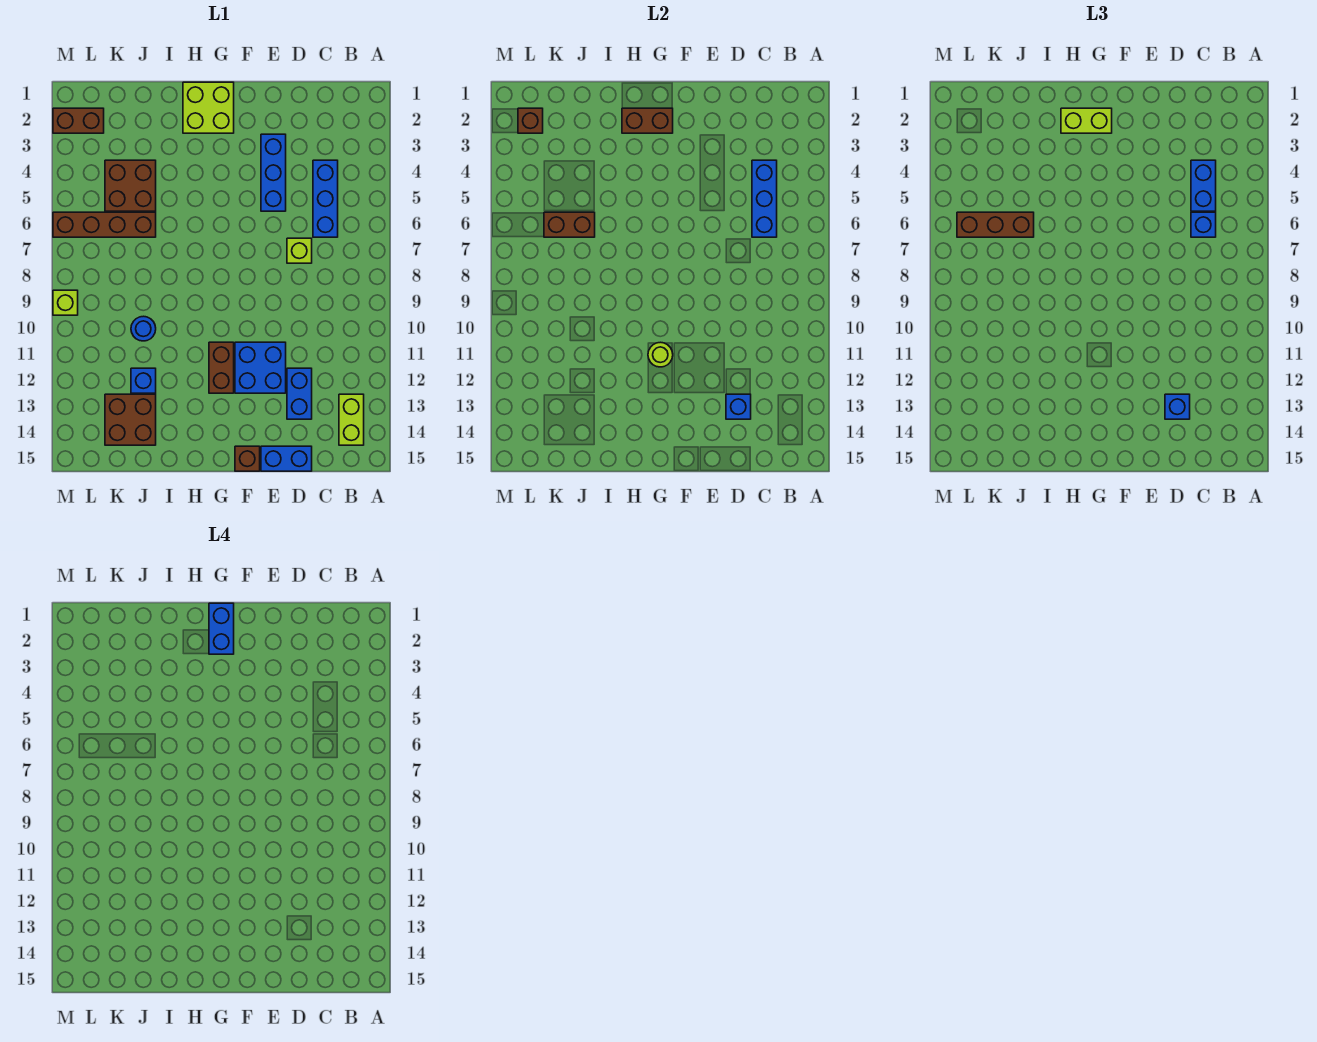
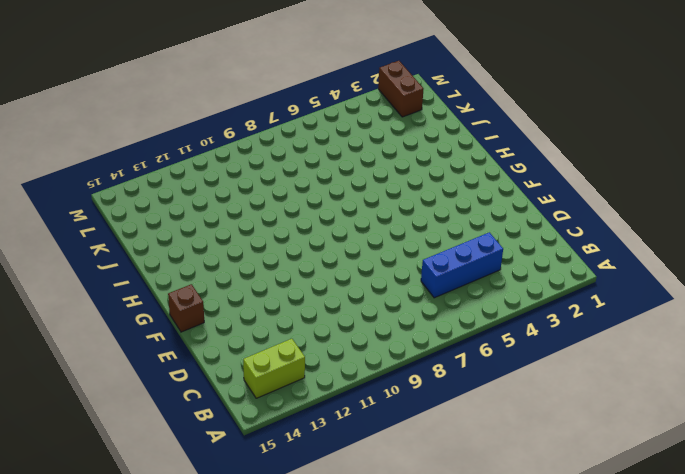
none -> lime brick D7 level 1
none -> blue brick D12:D13 level 1
none -> blue brick D15:E15 level 1

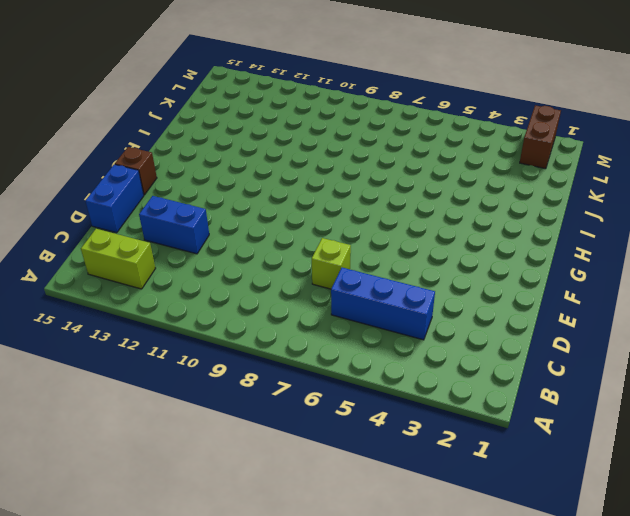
none -> blue brick E3:E5 level 1
none -> blue brick E11:F12 level 1
none -> lime brick G1:H2 level 1

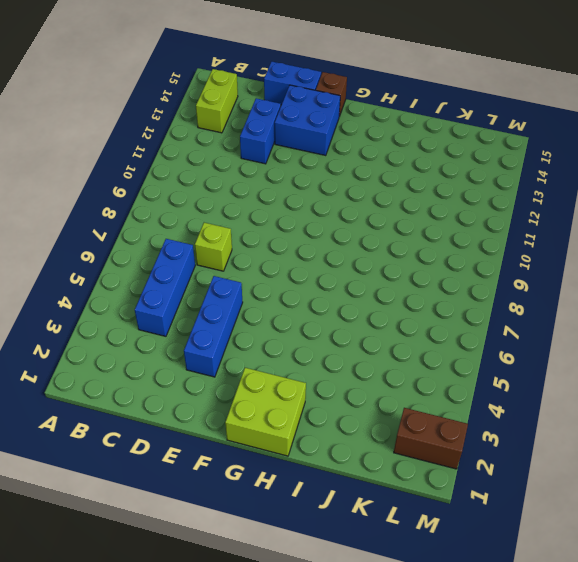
blue brick E13:F14 level 1 -> blue brick E11:F12 level 1
none -> brown brick G11:G12 level 1
none -> brown brick J4:K5 level 1
none -> brown brick J6:M6 level 1

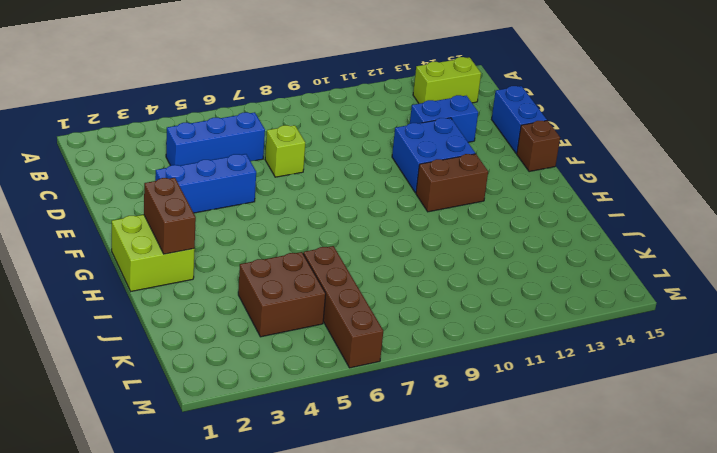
none -> blue round brick J10 level 1
none -> blue brick J12 level 1
none -> brown brick J13:K14 level 1

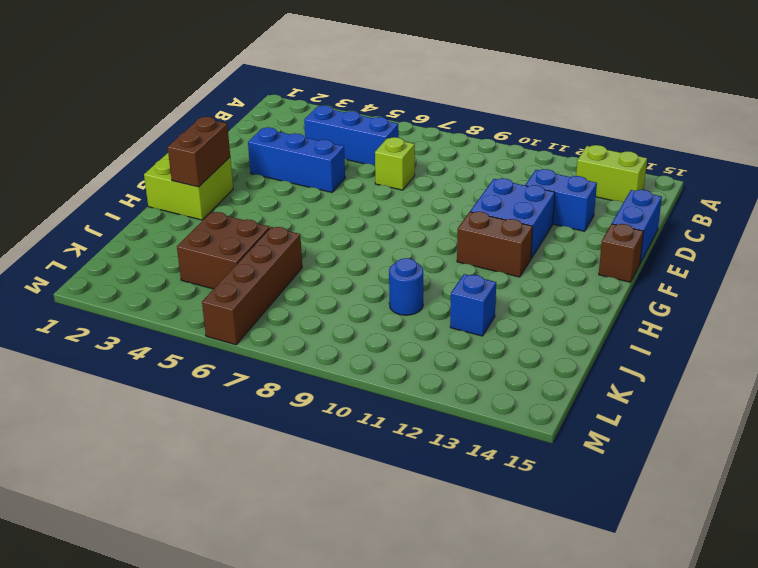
none -> brown brick J13:K14 level 1
none -> brown brick L2:M2 level 1
none -> lime brick M9 level 1

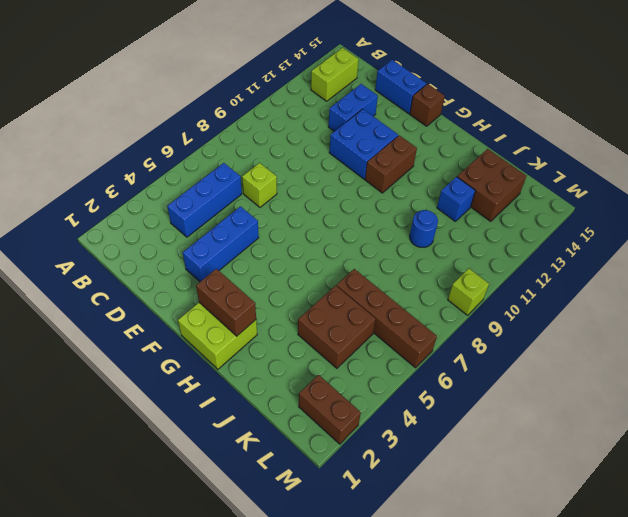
none -> blue brick C4:C6 level 2
none -> blue brick D13 level 2
none -> lime round brick G11 level 2

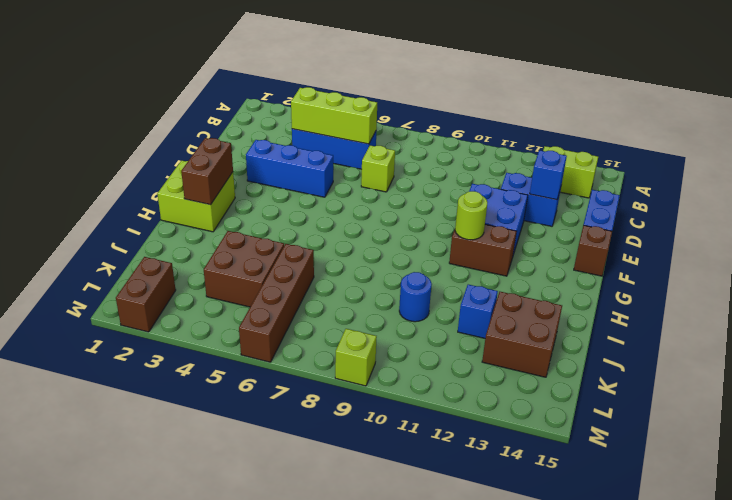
lime brick C4:C6 level 2 -> blue brick C4:C6 level 2
none -> brown brick J6:K6 level 2
none -> brown brick L2 level 2
none -> blue brick C4:C5 level 3

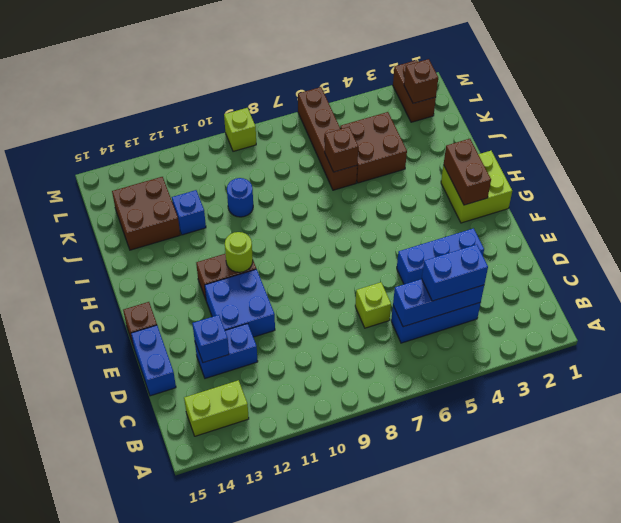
brown brick J6 level 2 -> brown brick J6:K6 level 2
none -> blue brick C6 level 3
none -> blue brick D13 level 3
none -> lime brick G2:H2 level 3

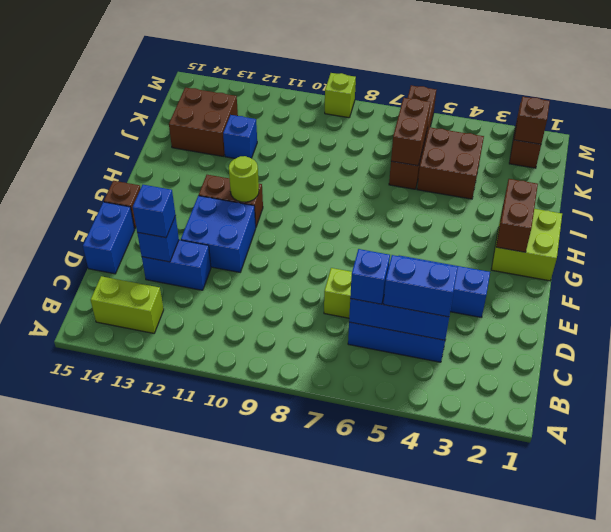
none -> blue round brick J10 level 1
none -> lime brick G2:H2 level 3
none -> brown brick J6:L6 level 3

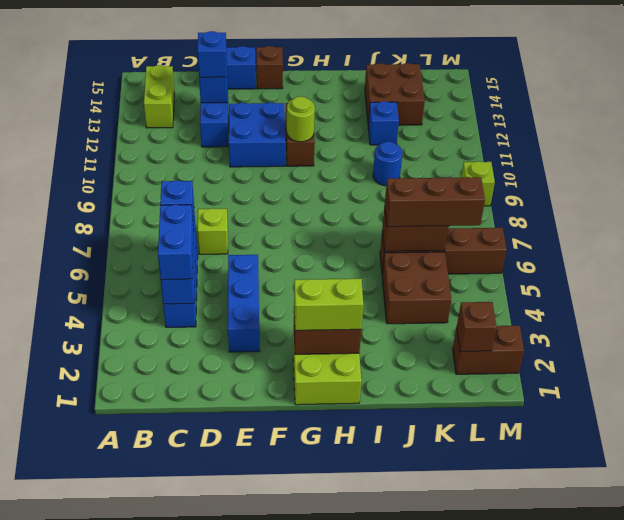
none -> blue brick G1:G2 level 4

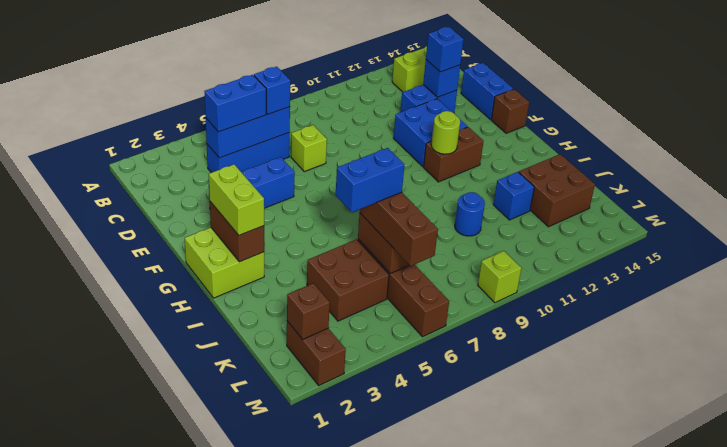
blue brick J5:J6 level 4 -> blue brick G1:G2 level 4

